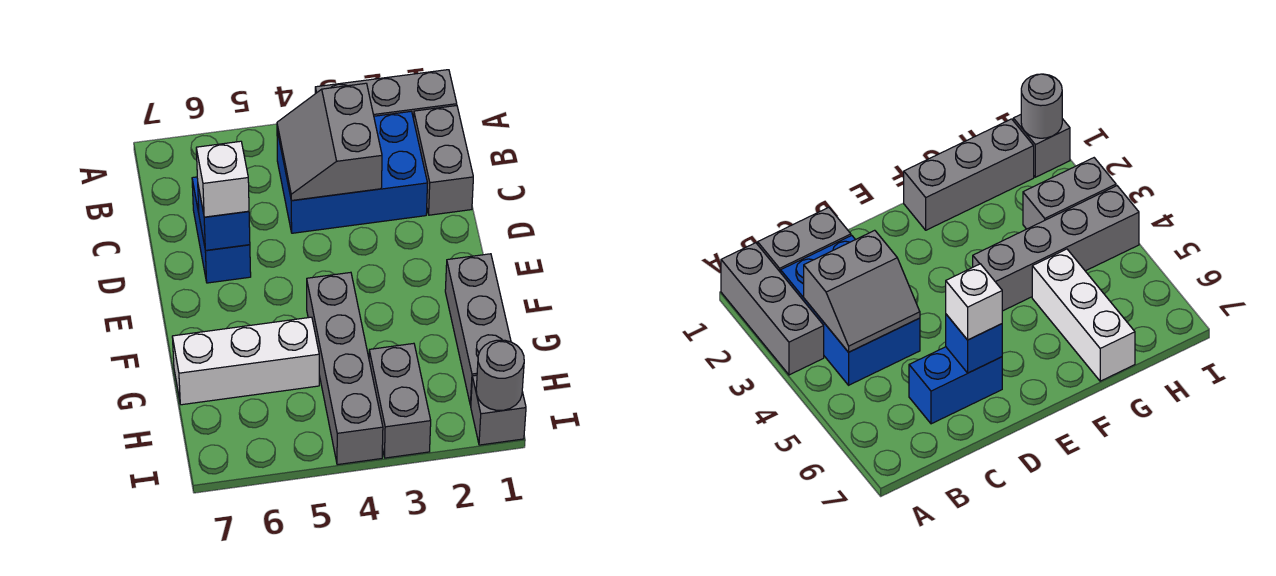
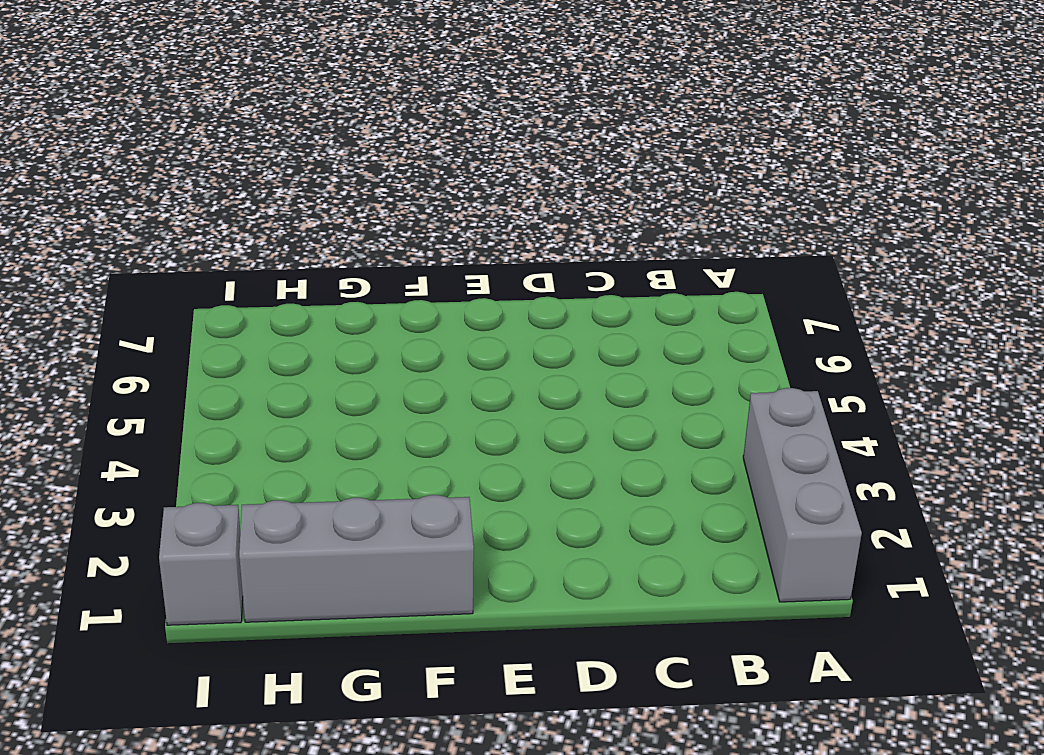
none -> grey brick B1:C1 level 1
none -> blue brick B2:C4 level 1
none -> blue brick C6:D6 level 1

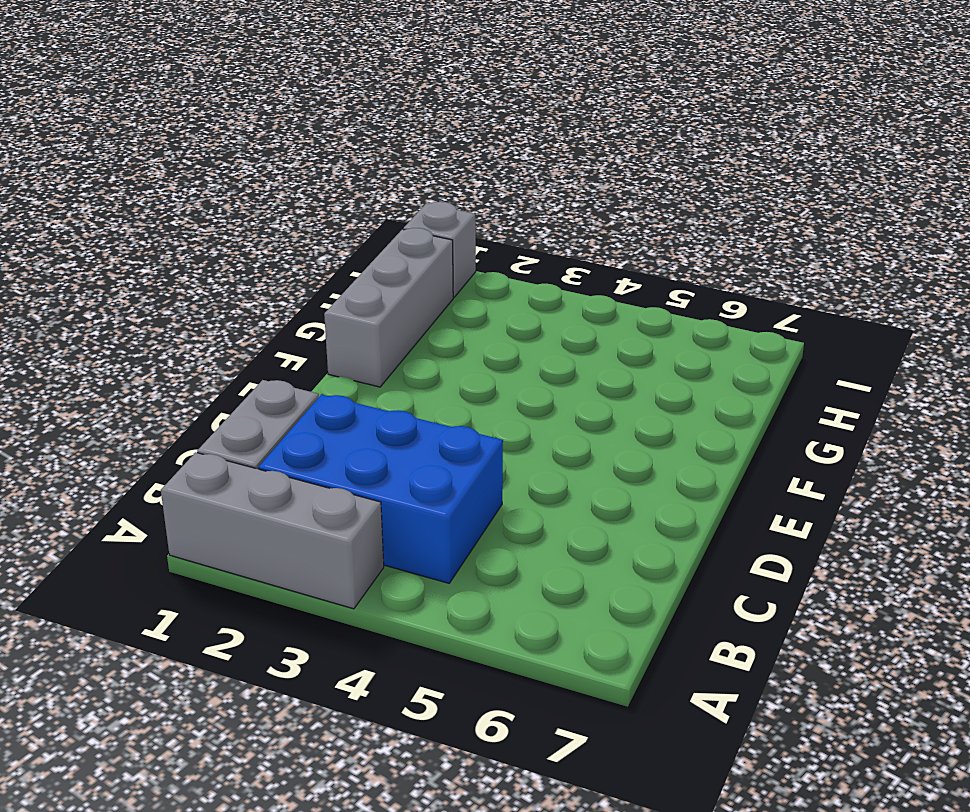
none -> blue brick C6:D6 level 1
none -> grey brick F4:I4 level 1
none -> white brick G5:G7 level 1

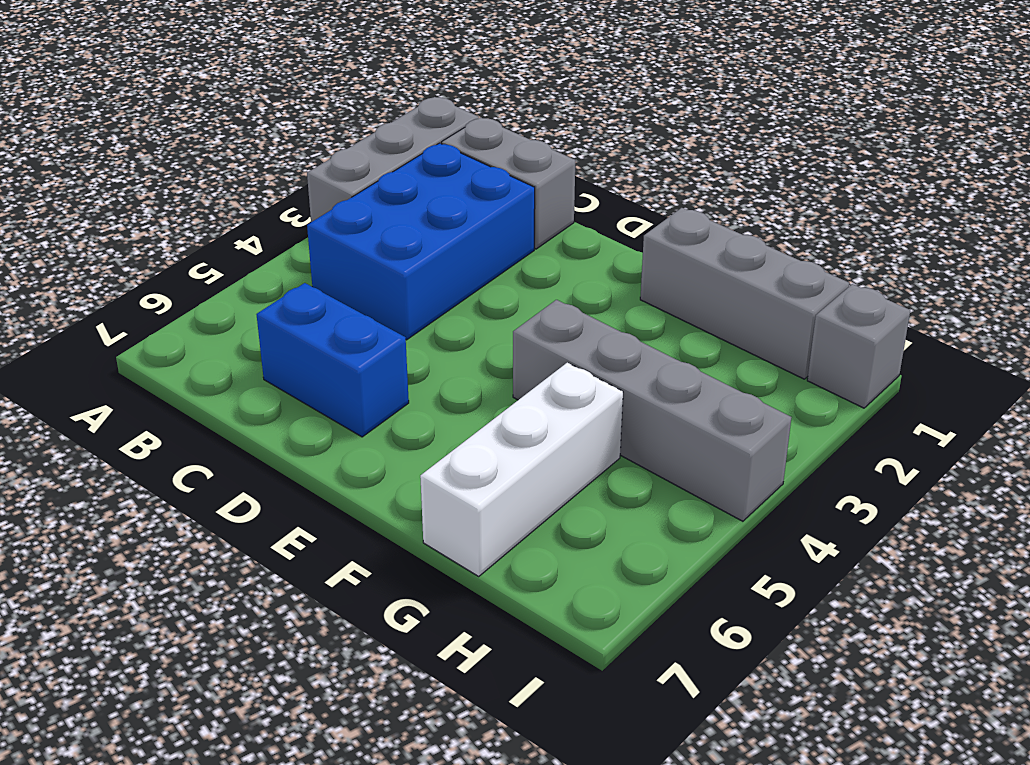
none -> grey brick H3:I3 level 1
none -> grey slope B3:C4 level 2 top 3
none -> blue brick D6 level 2

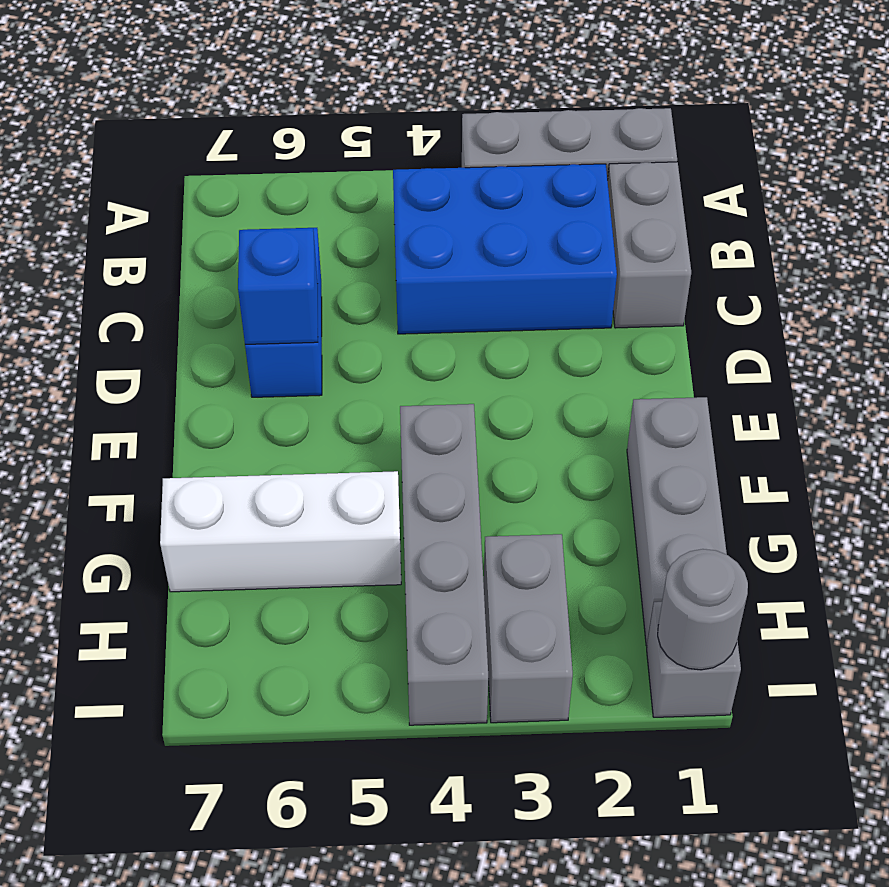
none -> grey slope B3:C4 level 2 top 3
none -> white brick D6 level 3

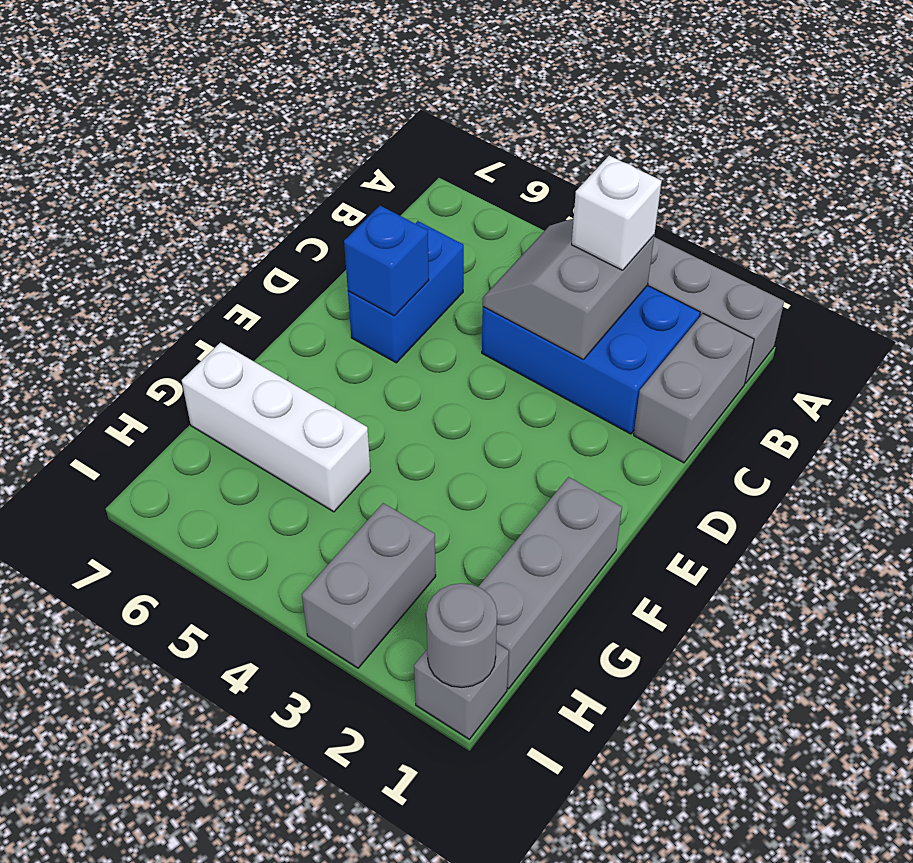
white brick B3 level 3 -> white brick D6 level 3
none -> grey brick F4:I4 level 1

